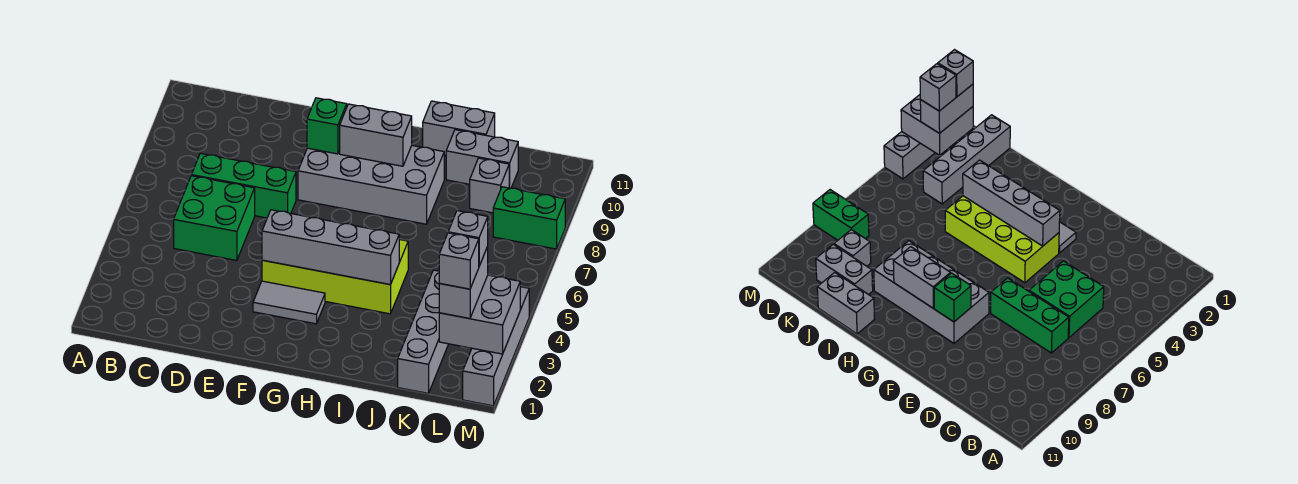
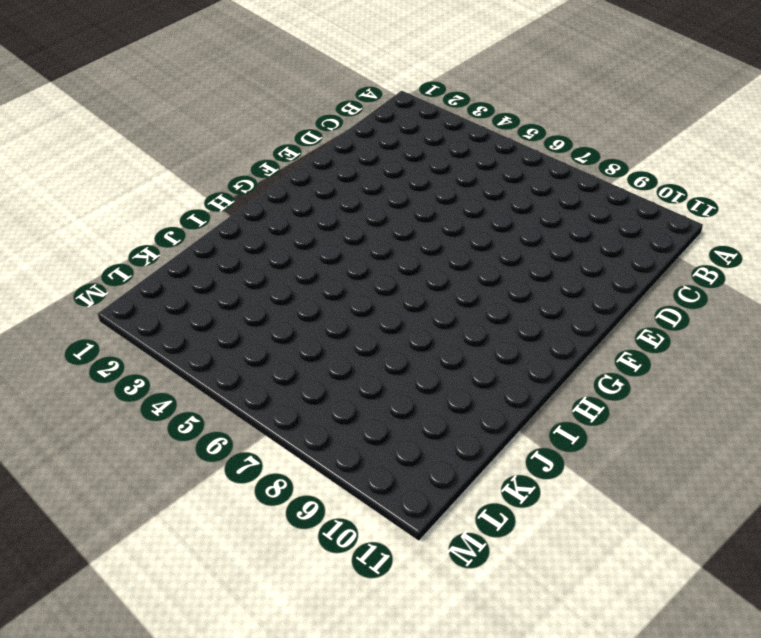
none -> green brick C5:D6 level 1
none -> green brick C7:E7 level 1
none -> grey tile F3:G3 level 1

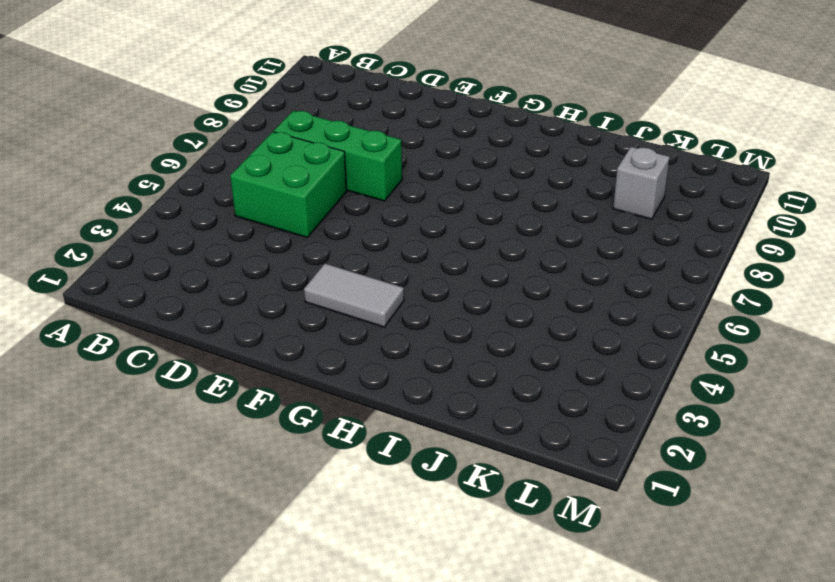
none -> lime brick F4:I5 level 1
none -> grey brick F8:I9 level 1
none -> grey brick I11:J11 level 1

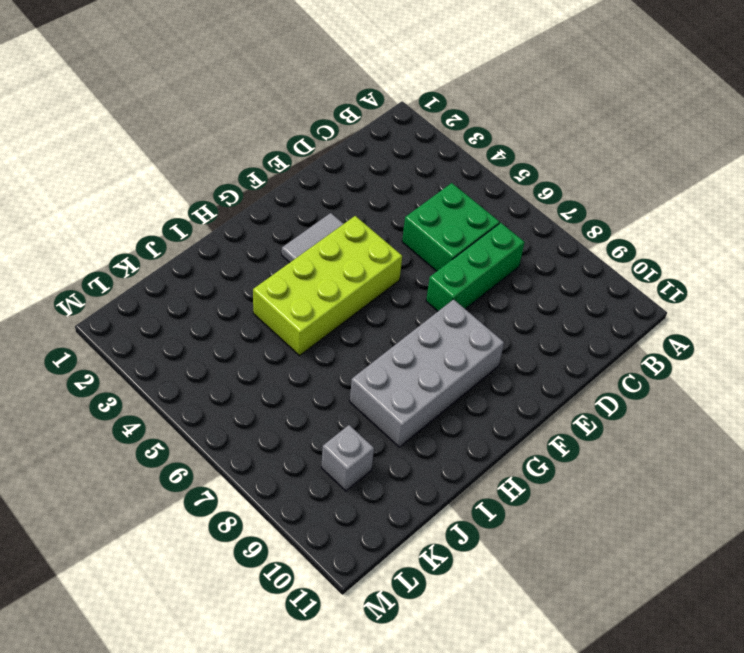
none -> grey brick I11:J11 level 1
none -> grey brick J10:K10 level 1
none -> grey brick K1:K4 level 1

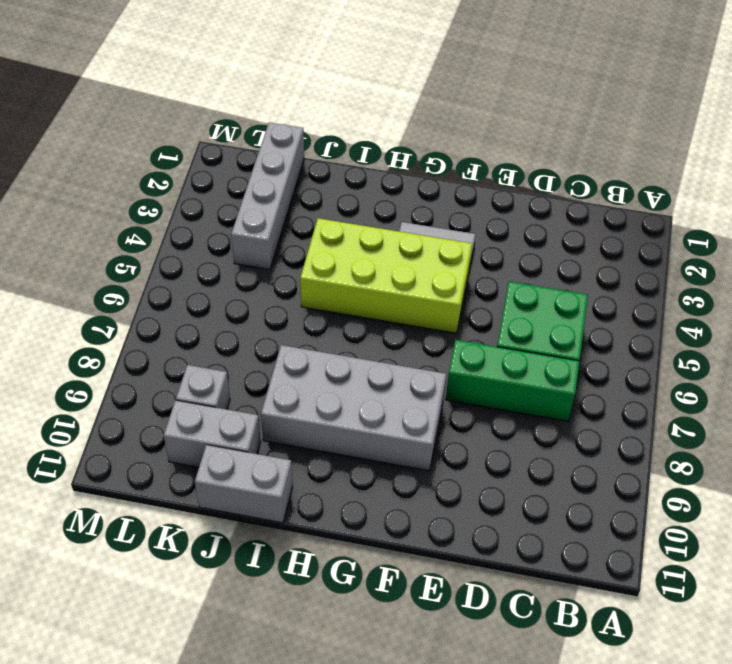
none -> green brick L8:M8 level 1
none -> grey brick M1:M4 level 1
none -> grey brick F4:I4 level 2

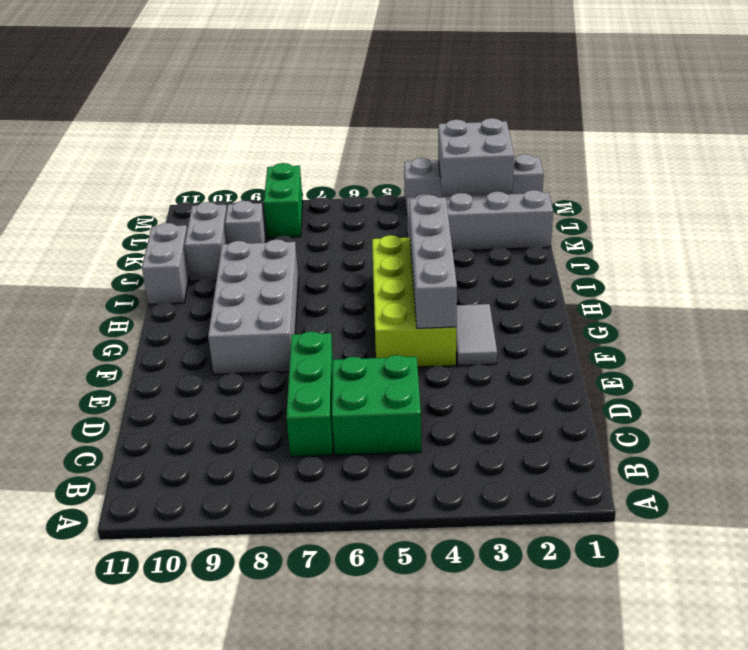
none -> green brick F9 level 2
none -> grey brick G9:H9 level 2
none -> grey brick L2:L3 level 3

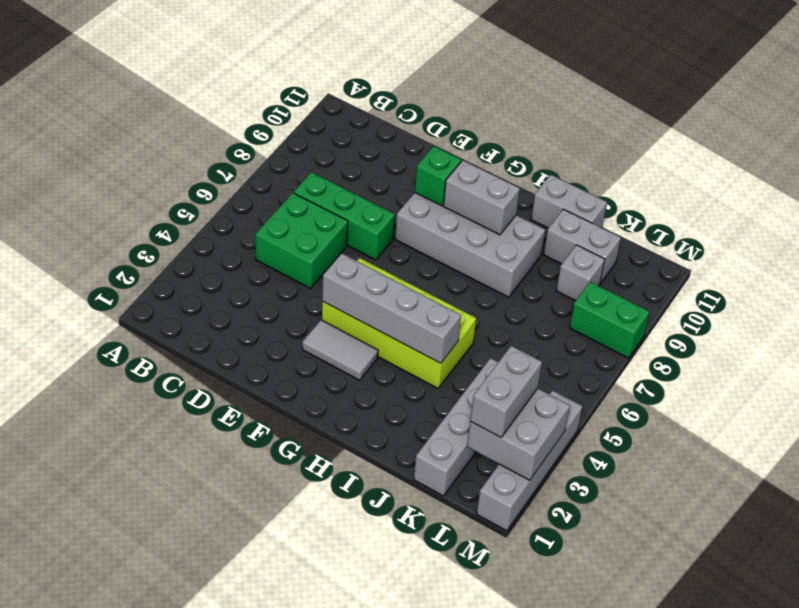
none -> grey brick L2 level 4
none -> grey brick L3 level 4

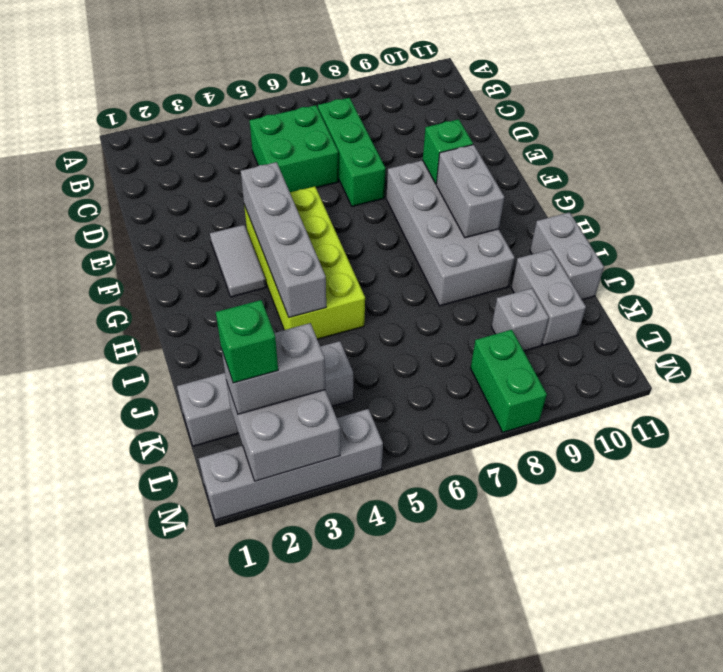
green brick L2 level 4 -> grey brick L2 level 4
none -> grey brick L3 level 4

